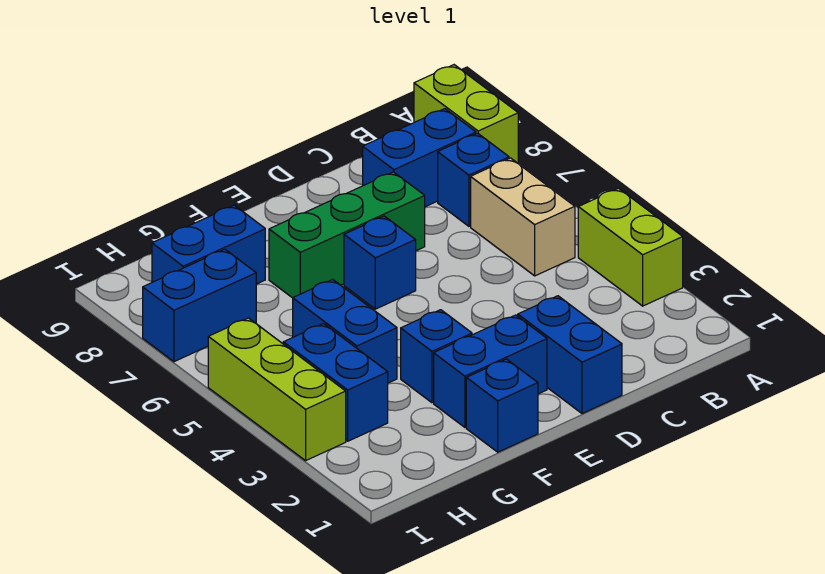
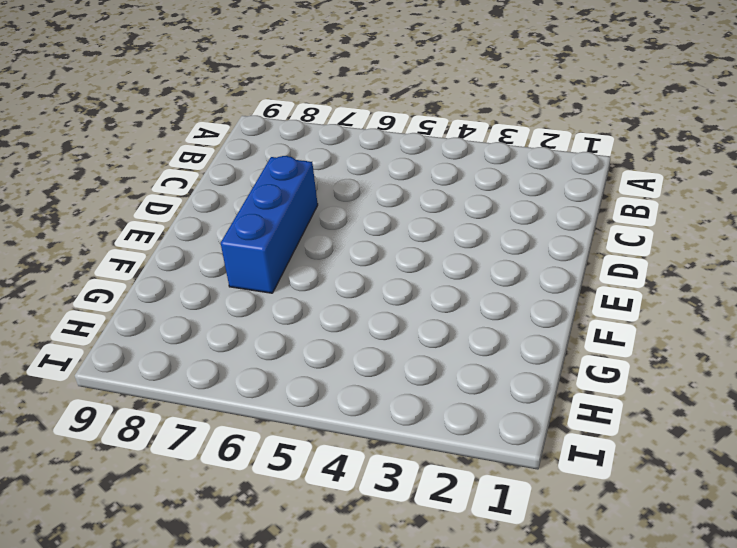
blue brick D7:F7 level 1 -> green brick D7:F7 level 1
none -> lime brick A3:A4 level 1
none -> lime brick A8:A9 level 1
none -> tan brick B5:B6 level 1

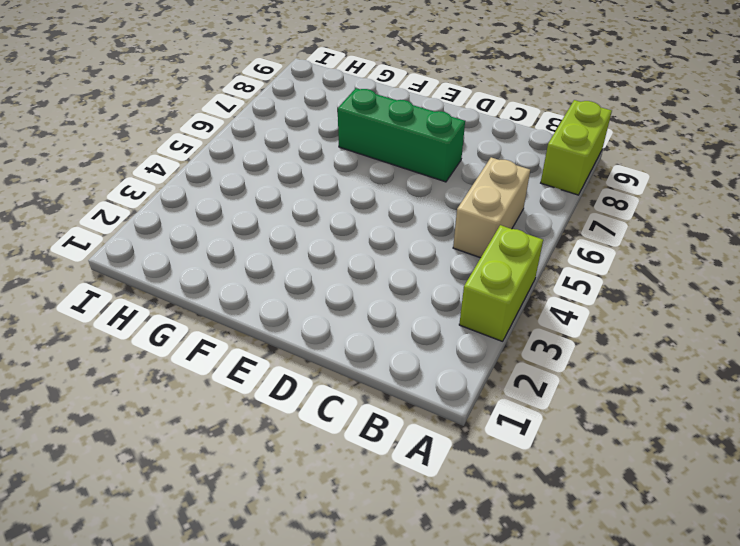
none -> blue brick B7 level 1
none -> blue brick B8:C8 level 1
none -> blue brick D1:D2 level 1

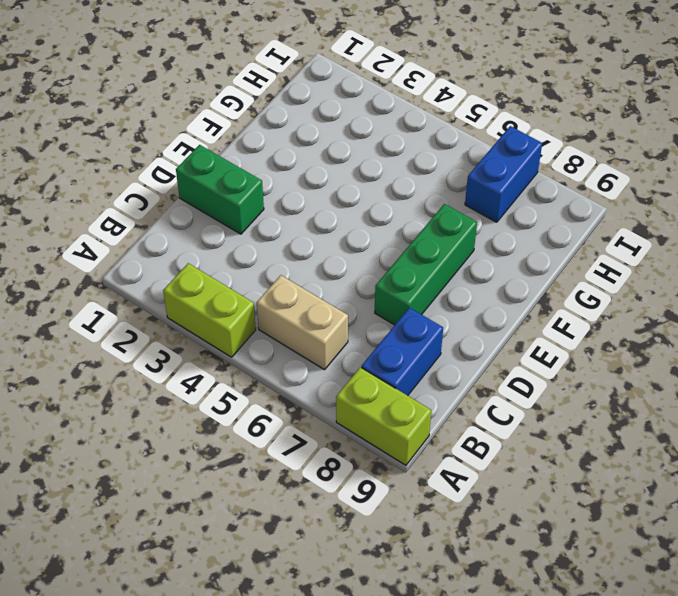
green brick D1:D2 level 1 -> blue brick D1:D2 level 1
none -> blue brick B7 level 1
none -> blue brick E2:F2 level 1
none -> blue brick E6 level 1

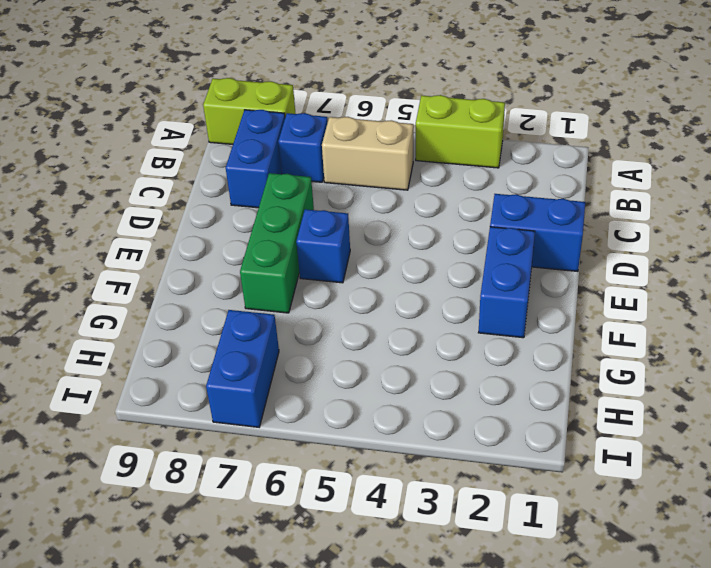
none -> blue brick F1 level 1
none -> blue brick F3 level 1
none -> blue brick G4:G5 level 1

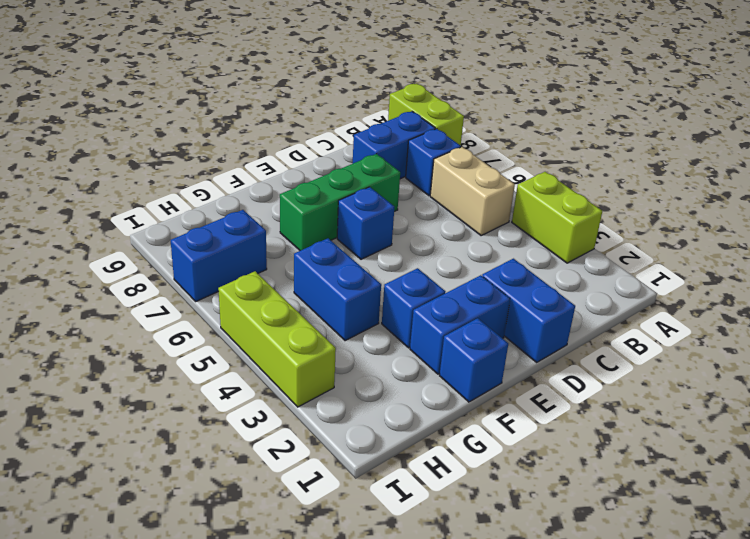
none -> blue brick G8:H8 level 1
none -> blue brick H3:H4 level 1

